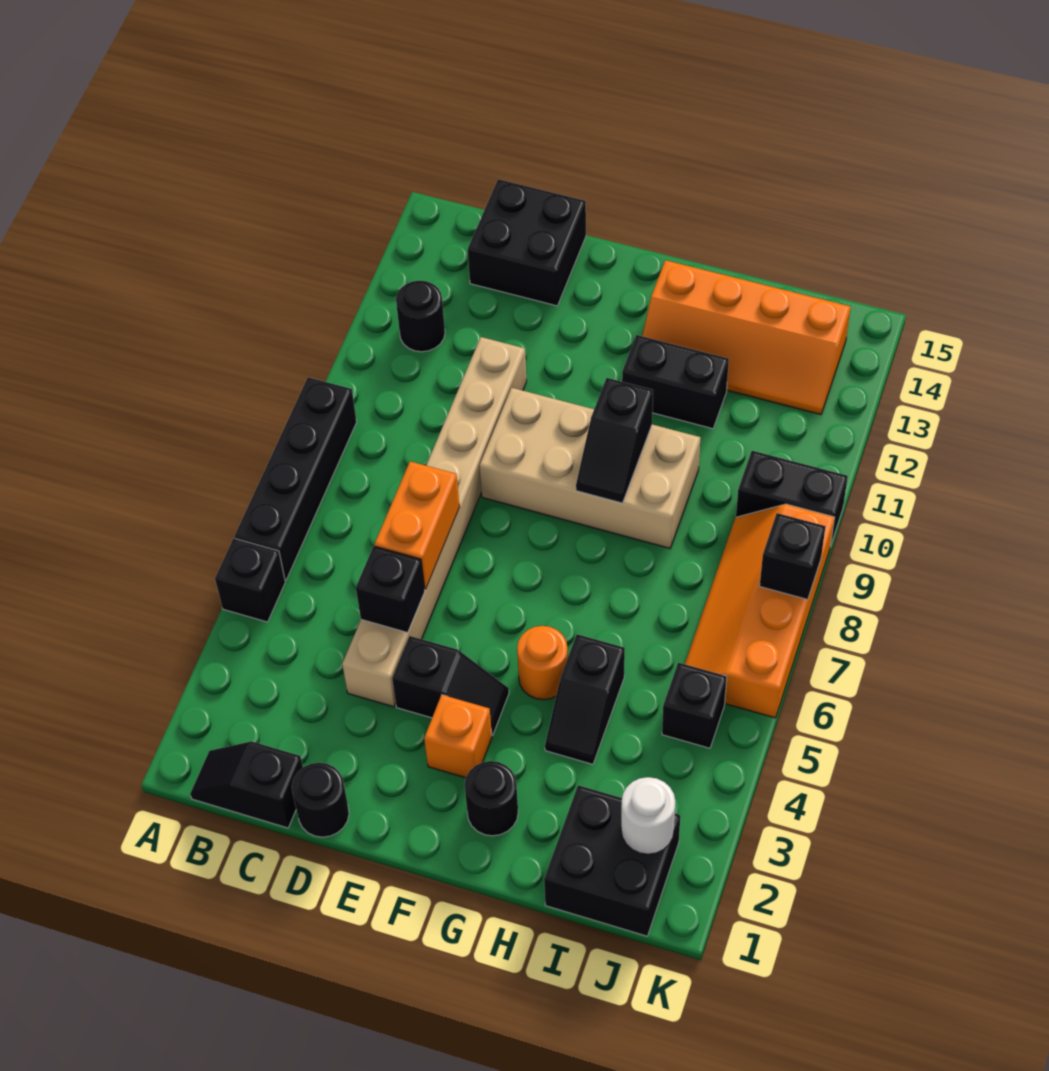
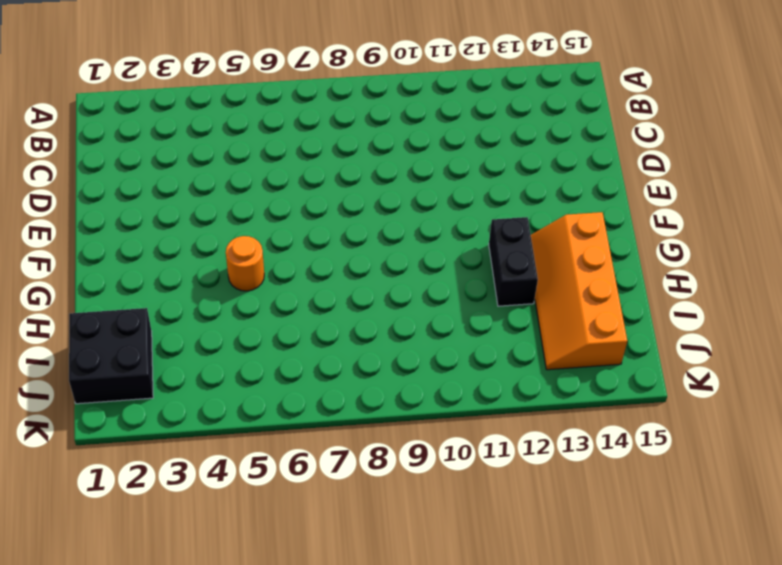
none -> black brick A5 level 1
none -> black brick A6:A9 level 1
none -> black slope B1:C1 level 1 top C

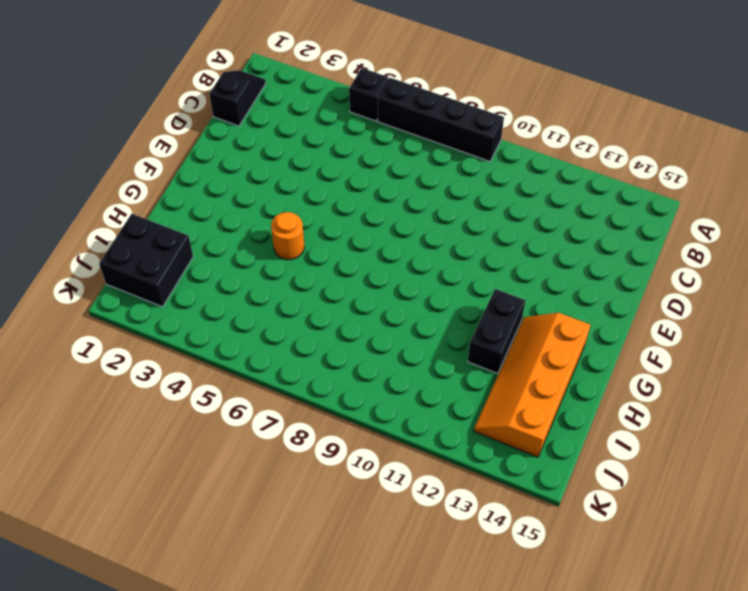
none -> black round brick B12 level 1
none -> black brick C14:D15 level 1
none -> black round brick D1 level 1

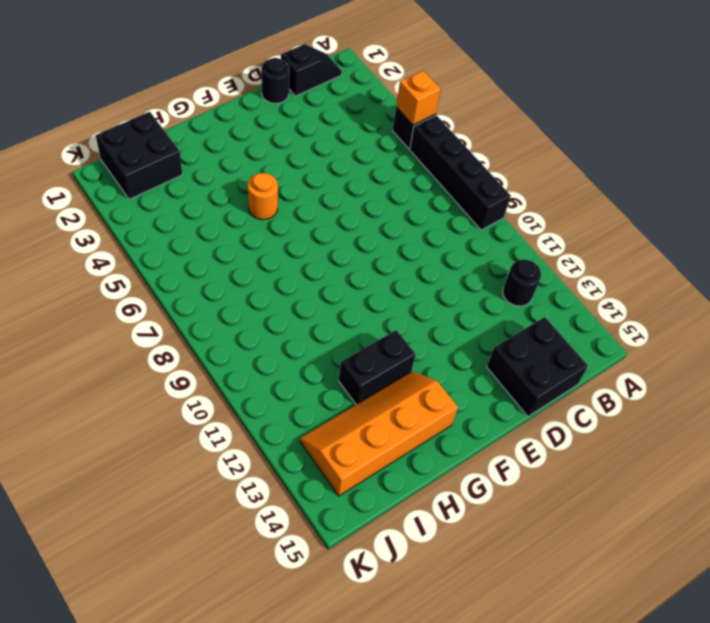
orange brick A5 level 2 -> orange brick F3 level 1
none -> tan brick D4:D11 level 1
none -> black slope E4:F4 level 1 top E
none -> tan brick E9:H10 level 1

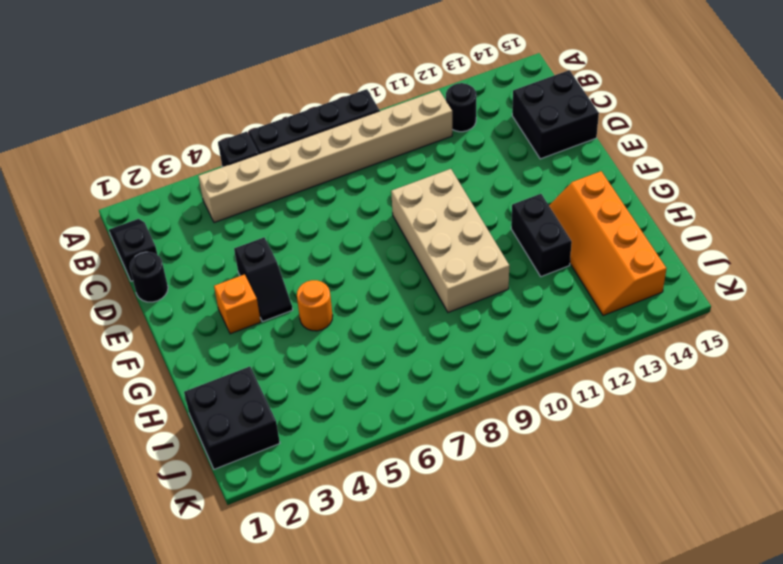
tan brick B4:B11 level 1 -> tan brick D4:D11 level 1
none -> black round brick G2 level 1
none -> black slope H4:H5 level 1 top 5
none -> black brick J5 level 1

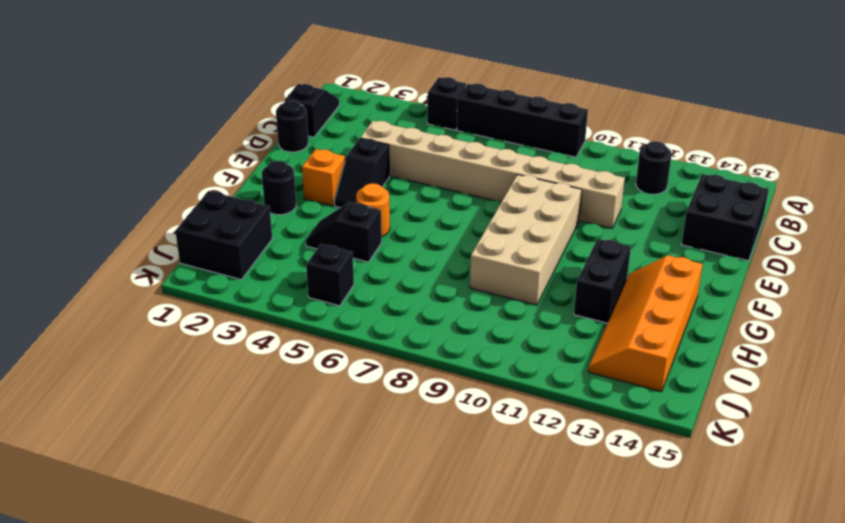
none -> orange slope J6:K9 level 1 top K
none -> black brick J10:K10 level 1
none -> black brick D5 level 2

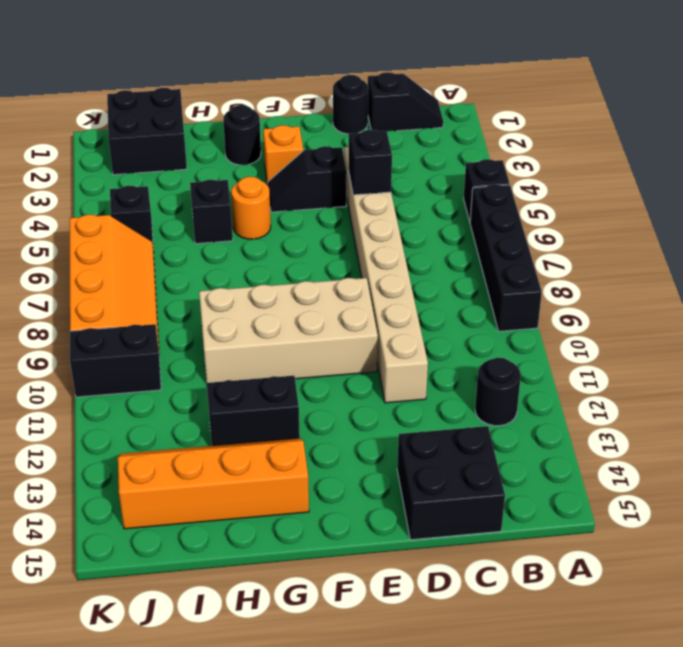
none -> orange brick D6:D7 level 2
none -> black slope G9:G10 level 2 top 10
none -> white round brick J2 level 2

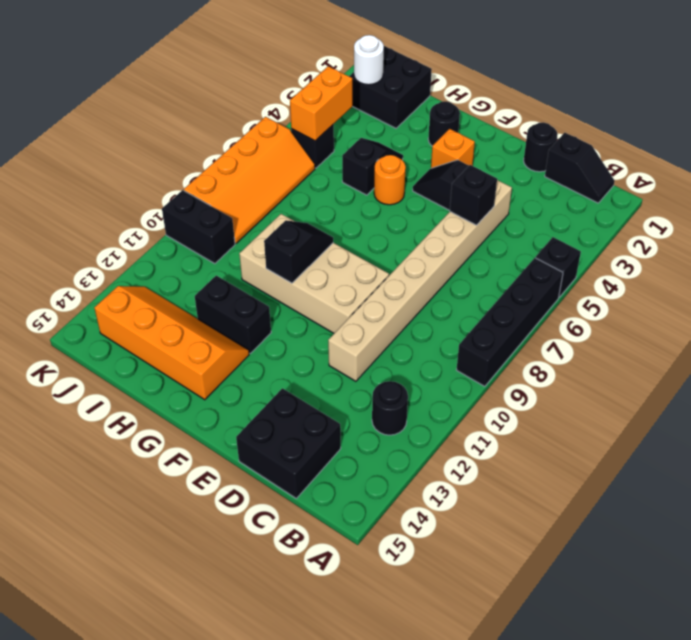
orange brick J4:J5 level 2 -> orange brick D6:D7 level 2
none -> black brick K8 level 2

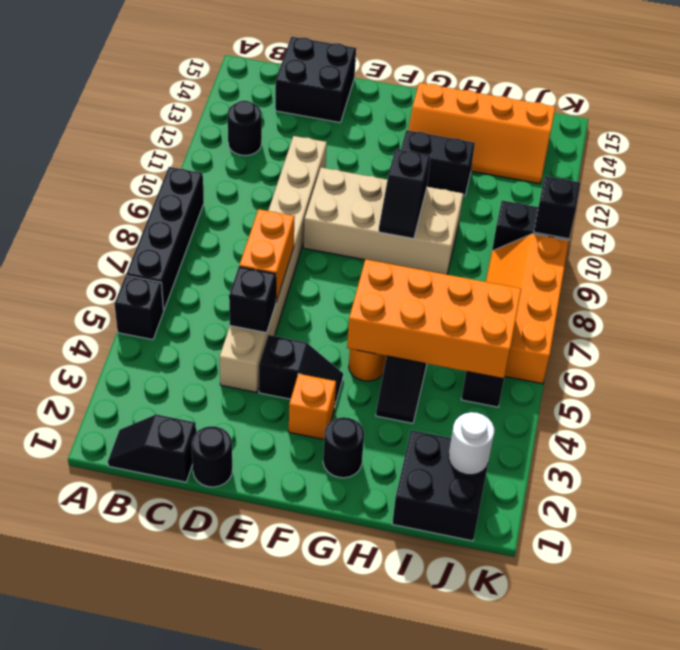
orange brick G5:J6 level 2 -> none
black brick K10 level 2 -> black brick K8 level 2

